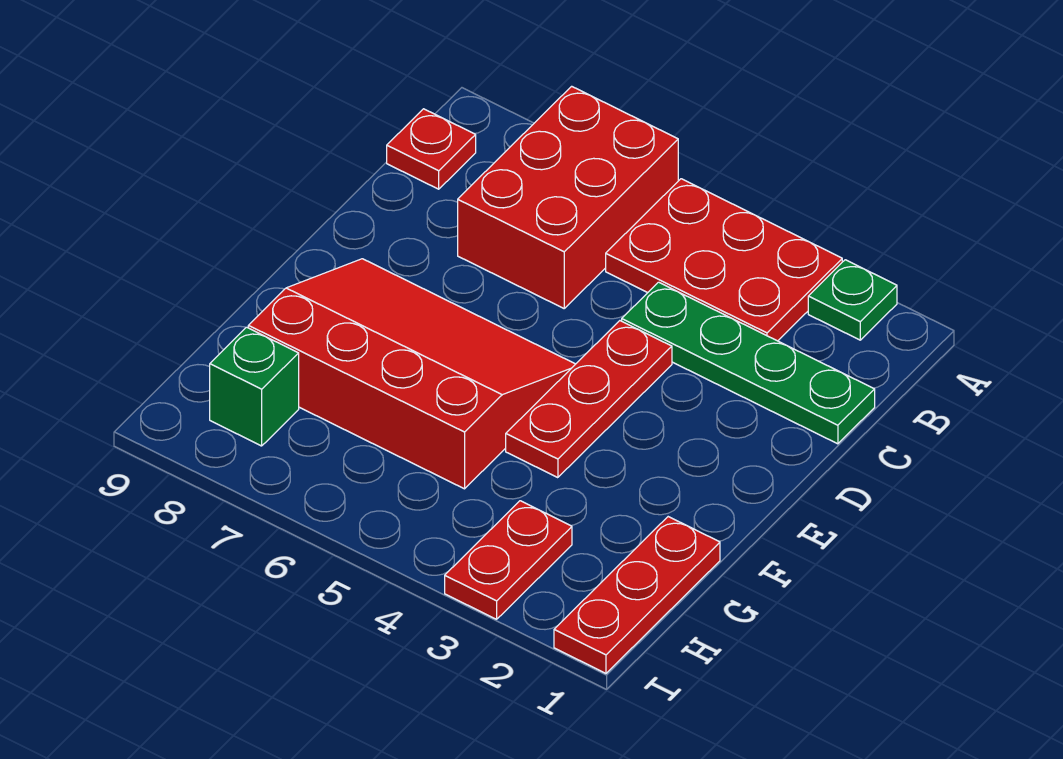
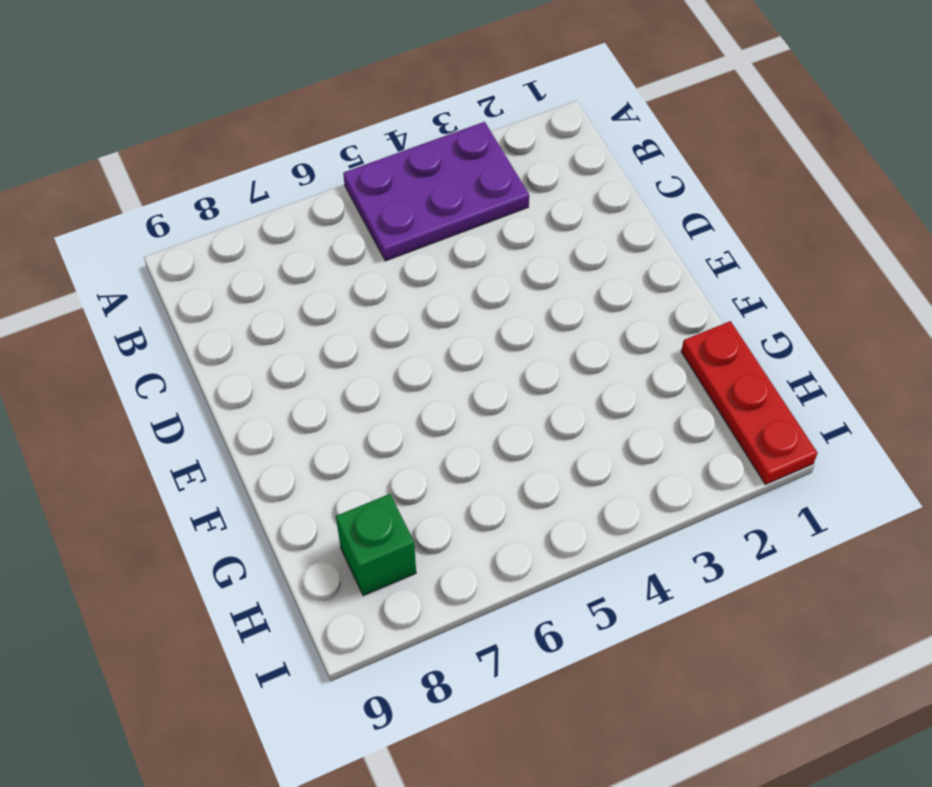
purple plate A3:B5 level 1 -> red plate A3:B5 level 1
none -> green plate A2 level 1
none -> red brick A6:C7 level 1

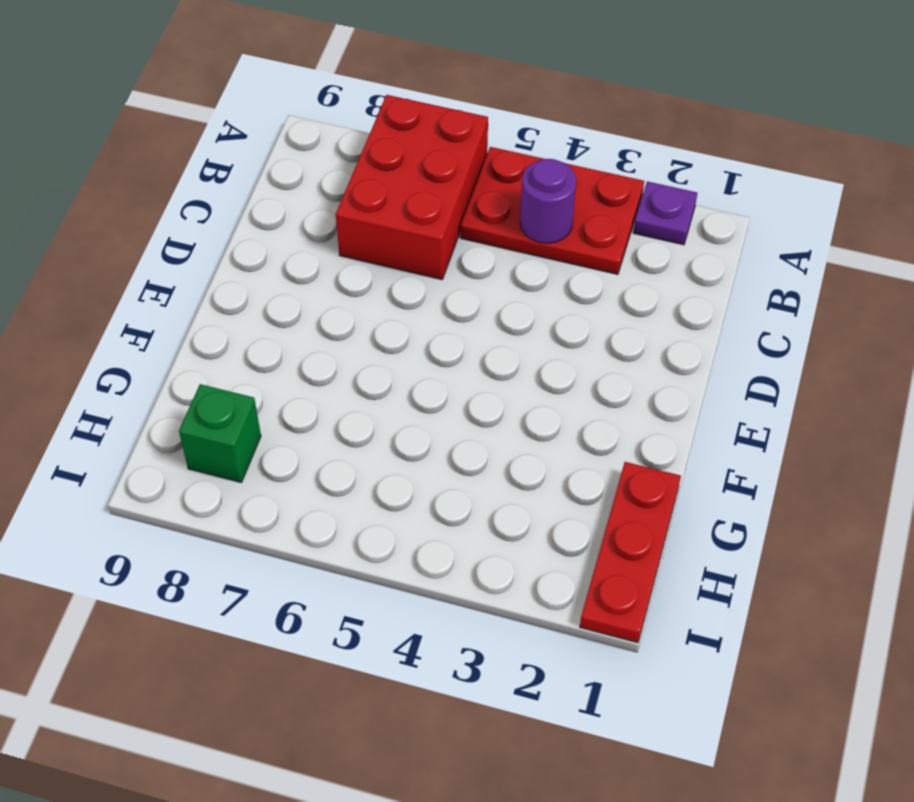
purple plate A2 level 1 -> green plate A2 level 1
purple round brick B4 level 2 -> none
none -> red plate B9 level 1
none -> green plate C1:C4 level 1

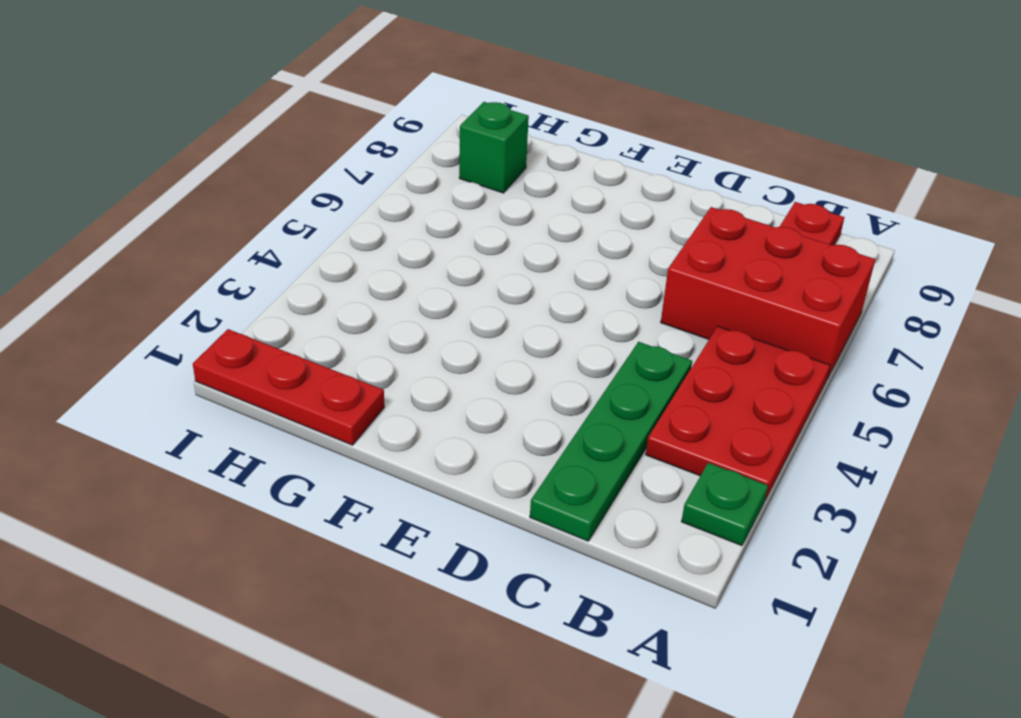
none -> red plate D4:F4 level 1
none -> red slope E5:G8 level 1 top G

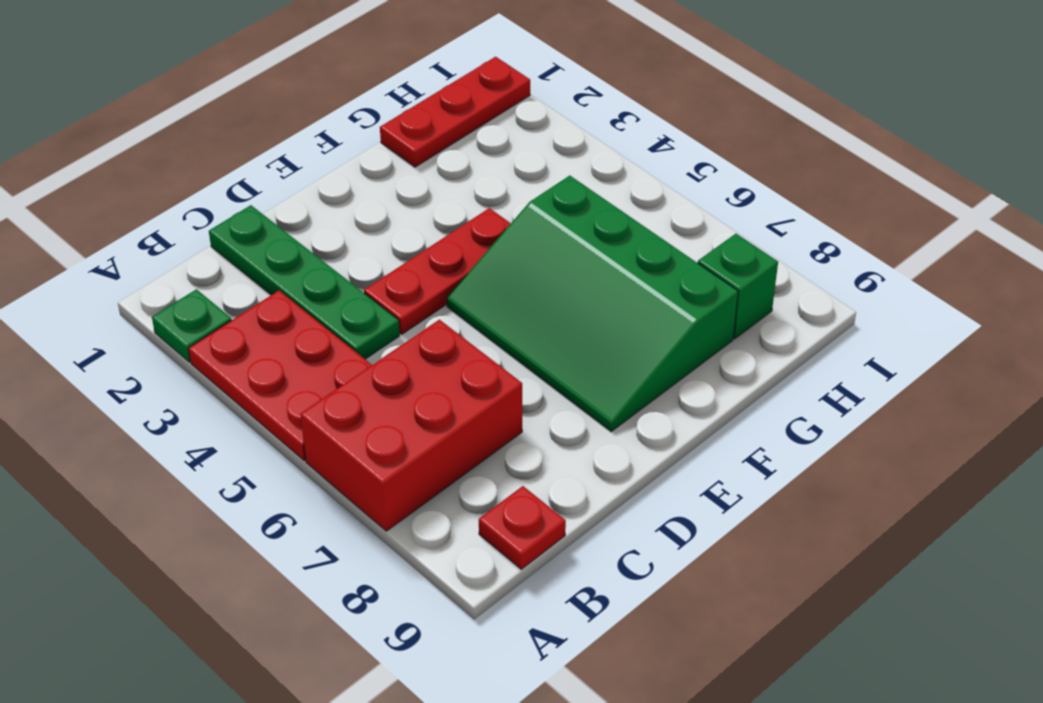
green slope E5:G8 level 1 top G -> red slope E5:G8 level 1 top G
none -> red plate H3:I3 level 1

